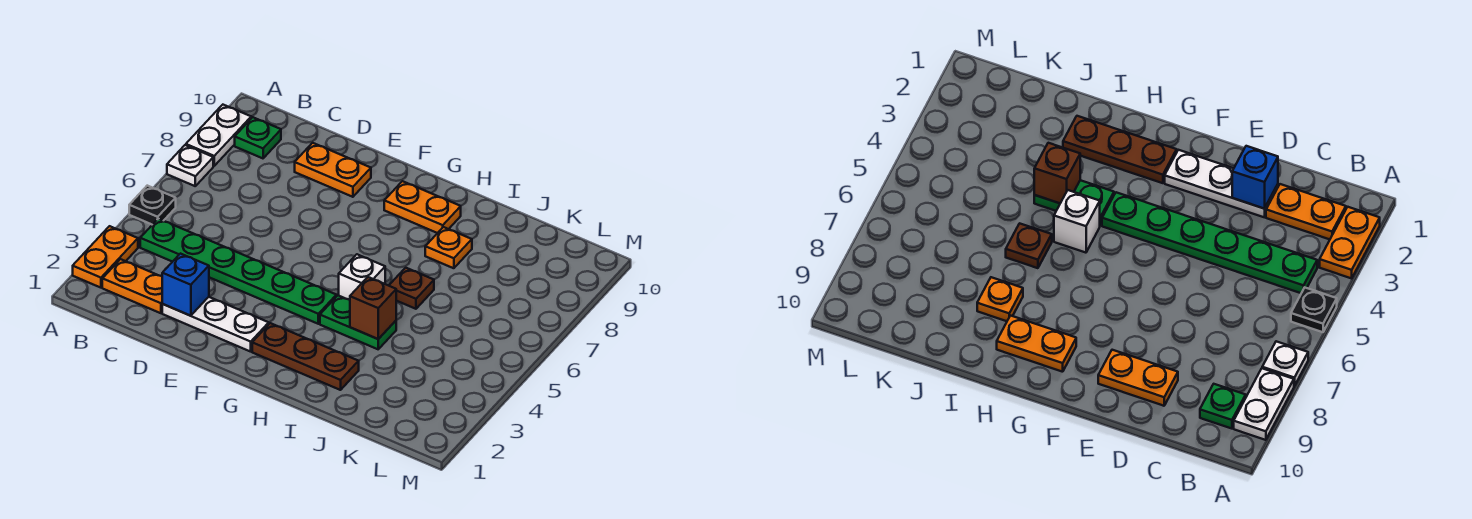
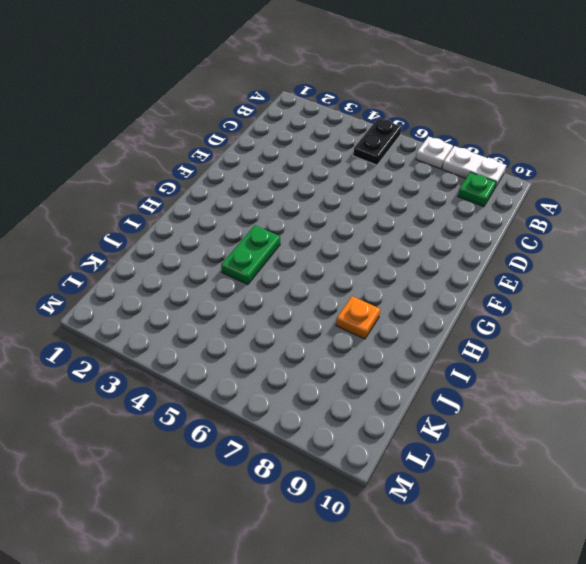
black plate A5:B5 level 1 -> black plate A5 level 1
none -> orange plate A2:A3 level 1
none -> orange plate B2:C2 level 1
none -> green plate B4:G4 level 1

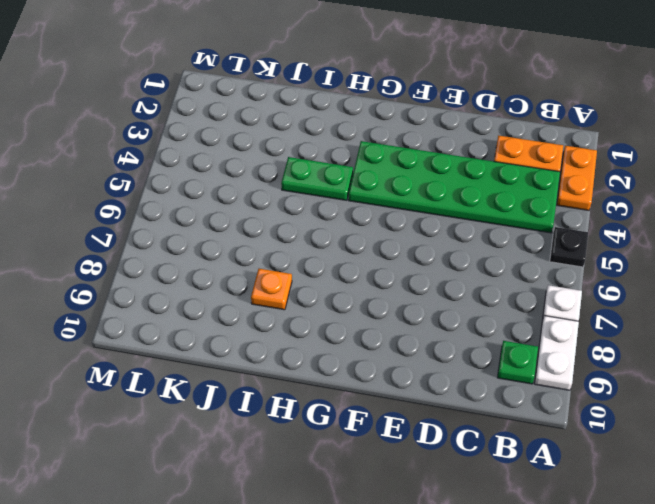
green plate B3:G4 level 1 -> green plate B4:G4 level 1
none -> white plate D2:F2 level 1
none -> orange plate D9:E9 level 1
none -> brown plate G2:I2 level 1

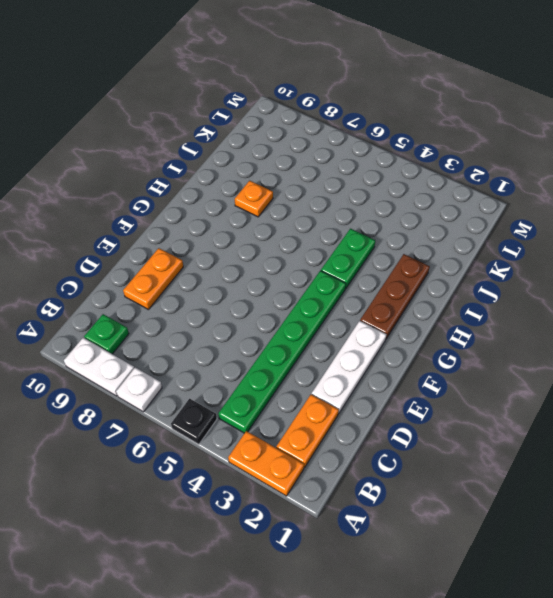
none -> orange plate G9:H9 level 1
none -> white brick H5 level 1
none -> brown plate I6 level 1

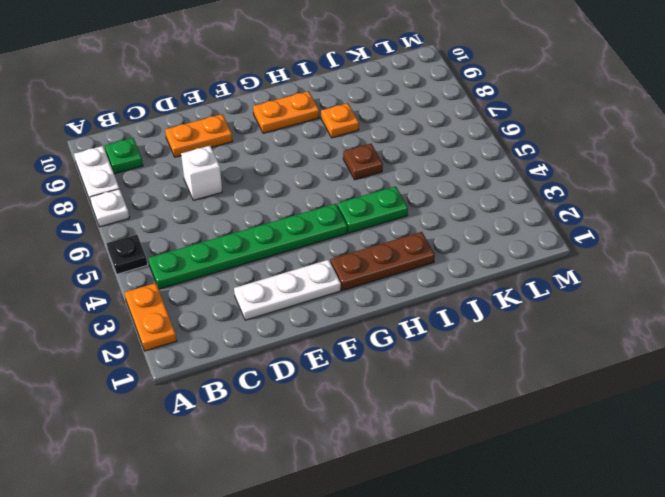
white brick D7 level 1 -> white brick H5 level 1
none -> orange plate B2:C2 level 1
none -> blue brick D2 level 2
none -> brown brick I4 level 2

